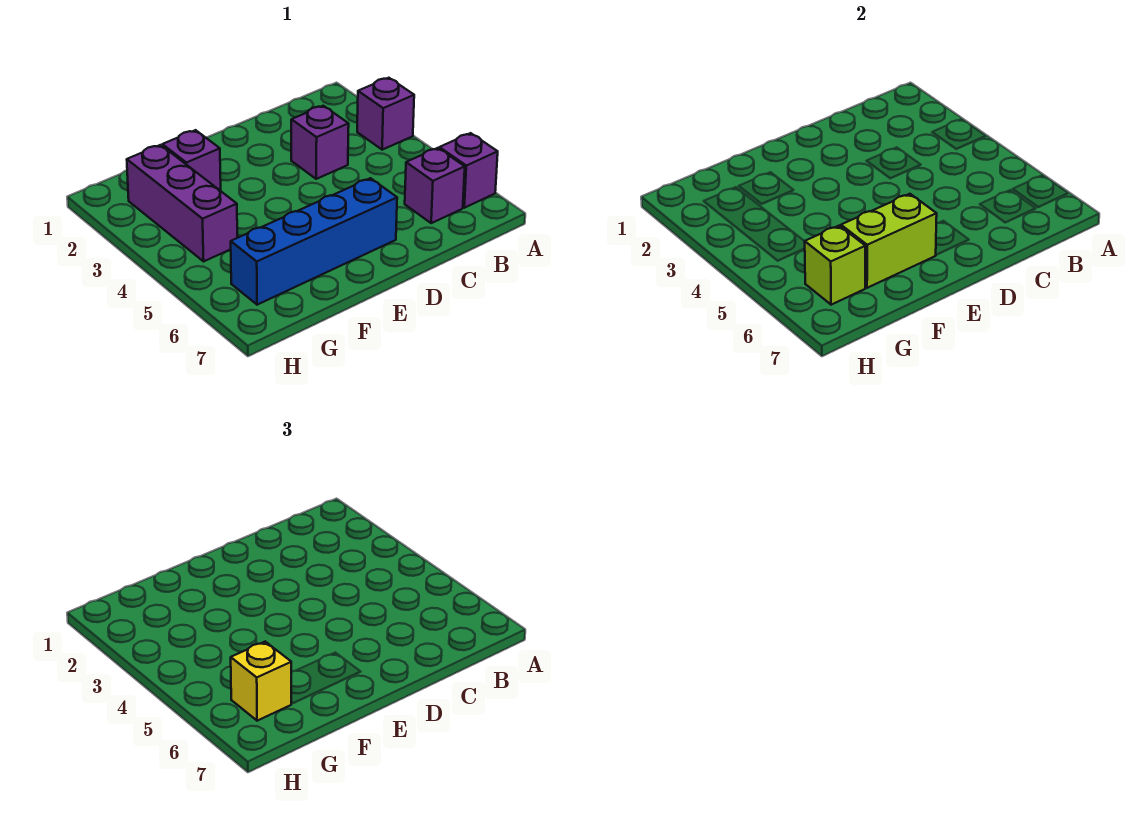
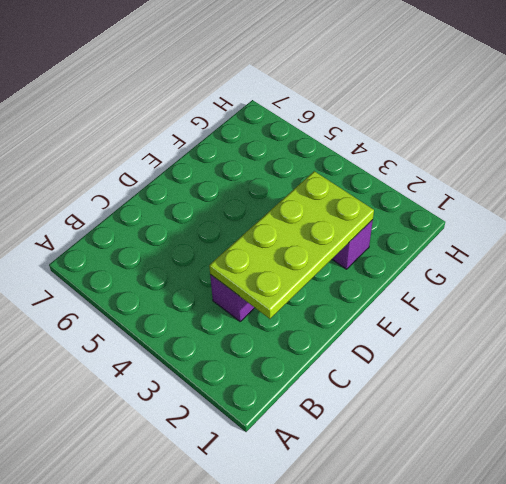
lime plate C2:F3 level 2 -> none
none -> purple brick A3 level 1
none -> purple brick A6 level 1

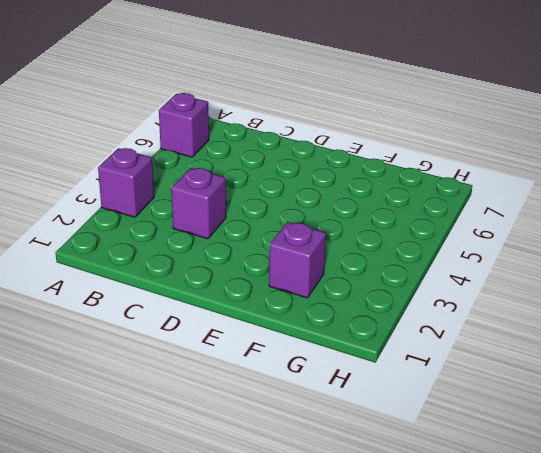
none -> purple brick B6 level 1
none -> blue brick D6:G6 level 1

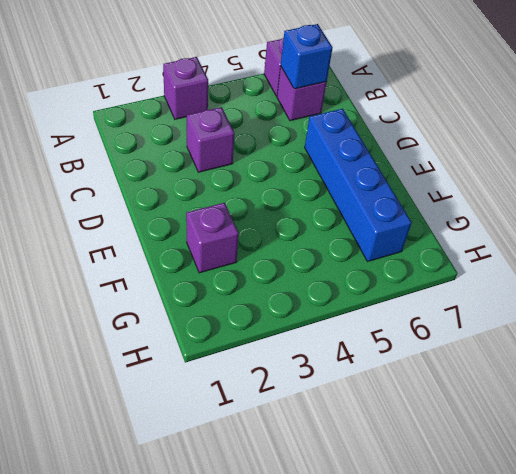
blue brick B6 level 2 -> none
none -> purple brick G2:G4 level 1
none -> lime brick E6:F6 level 2

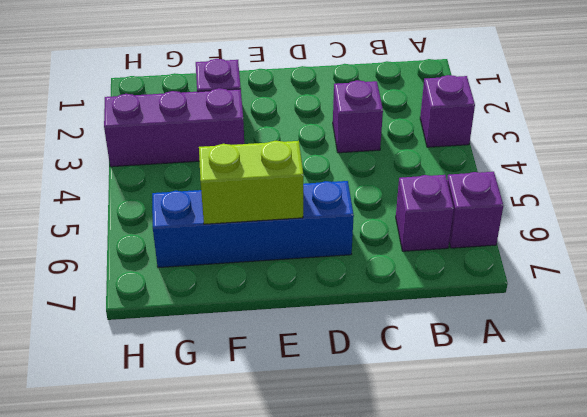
purple brick F3:H3 level 1 -> purple brick G2:G4 level 1
none -> lime brick G6 level 2
none -> yellow brick G6 level 3

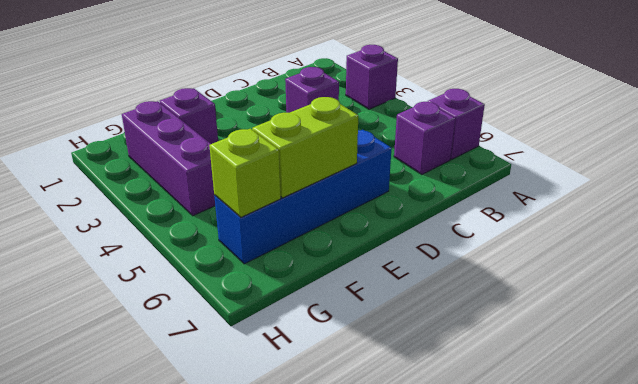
none -> yellow brick G6 level 3

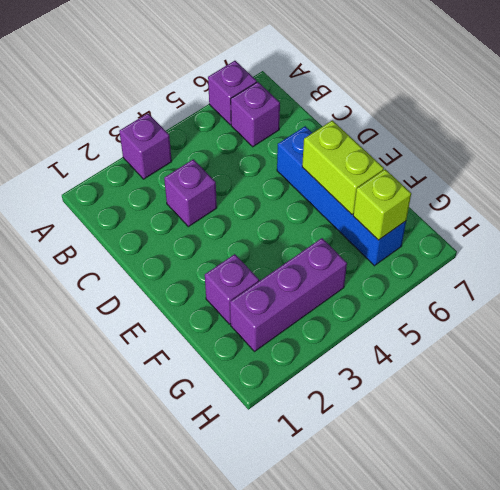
none -> yellow brick G6 level 3

